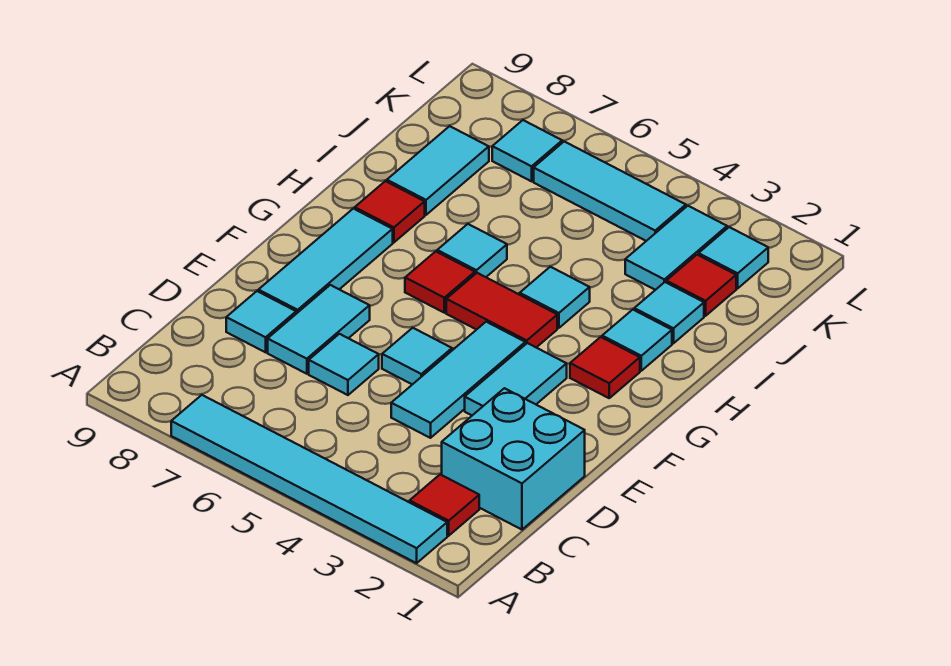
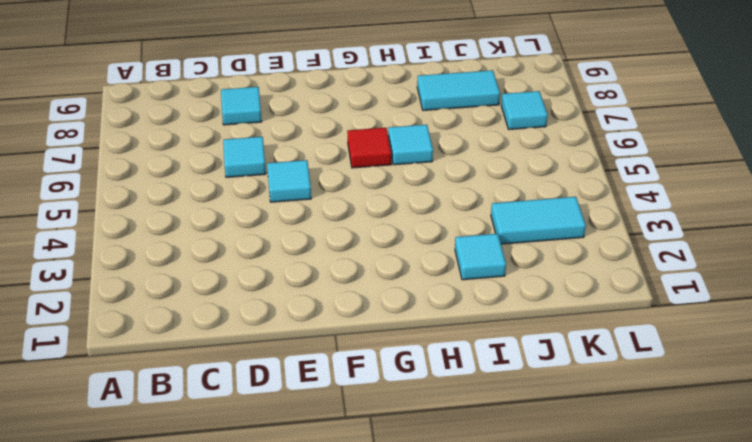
none -> cyan tile A2:A7 level 1
none -> red tile B2 level 1
none -> cyan brick C1:D2 level 1

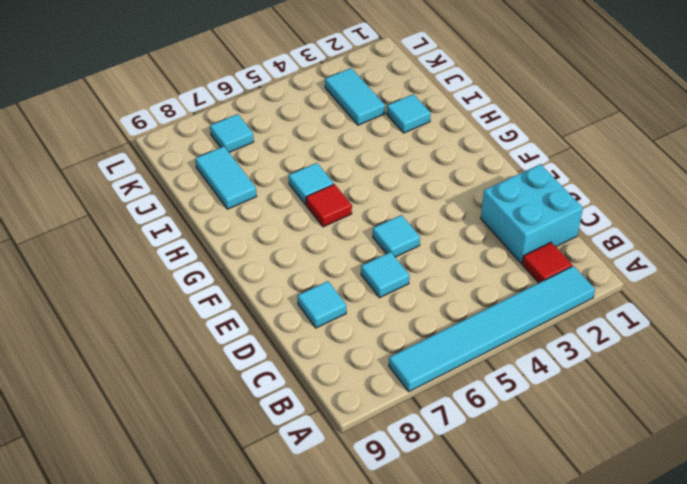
none -> cyan tile D4:F4 level 1
none -> cyan tile D7:E7 level 1
none -> cyan tile E3:F3 level 1

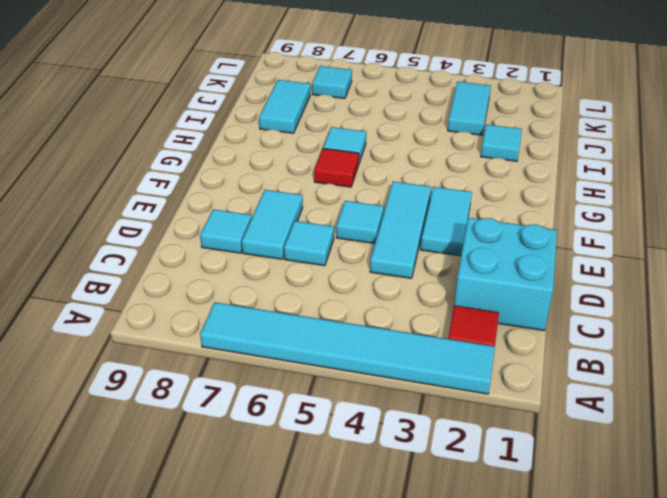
none -> cyan tile E8:G8 level 1
none -> red tile G2 level 1
none -> red tile G4:G5 level 1

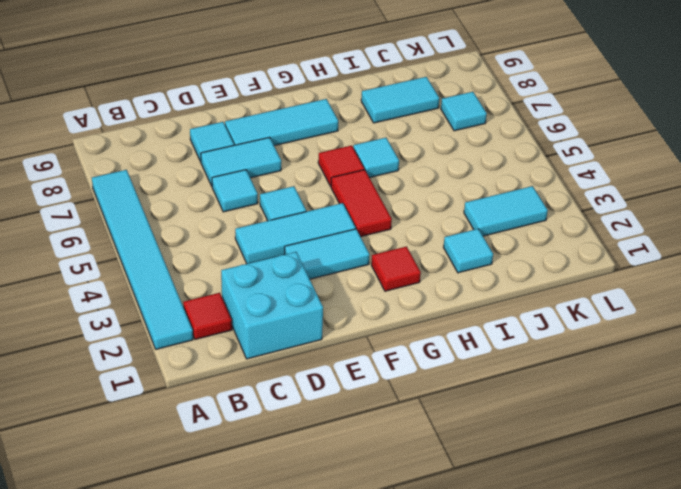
none -> cyan tile H2 level 1
none -> cyan tile H4 level 1
none -> red tile H8 level 1

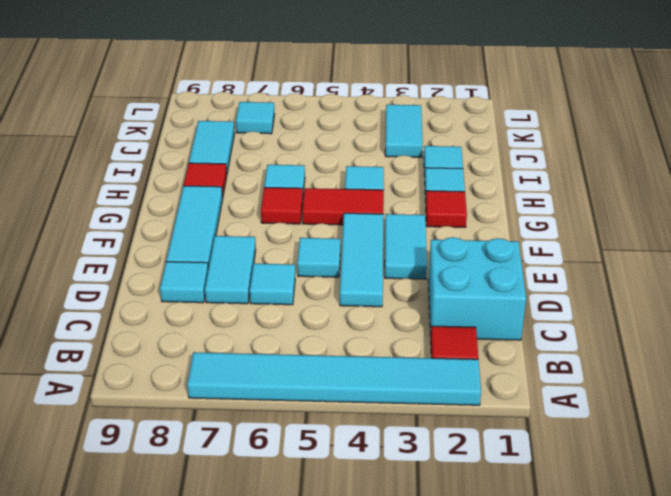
none -> red tile J2 level 1
none -> cyan tile K2 level 1
none -> cyan tile K4:K6 level 1

